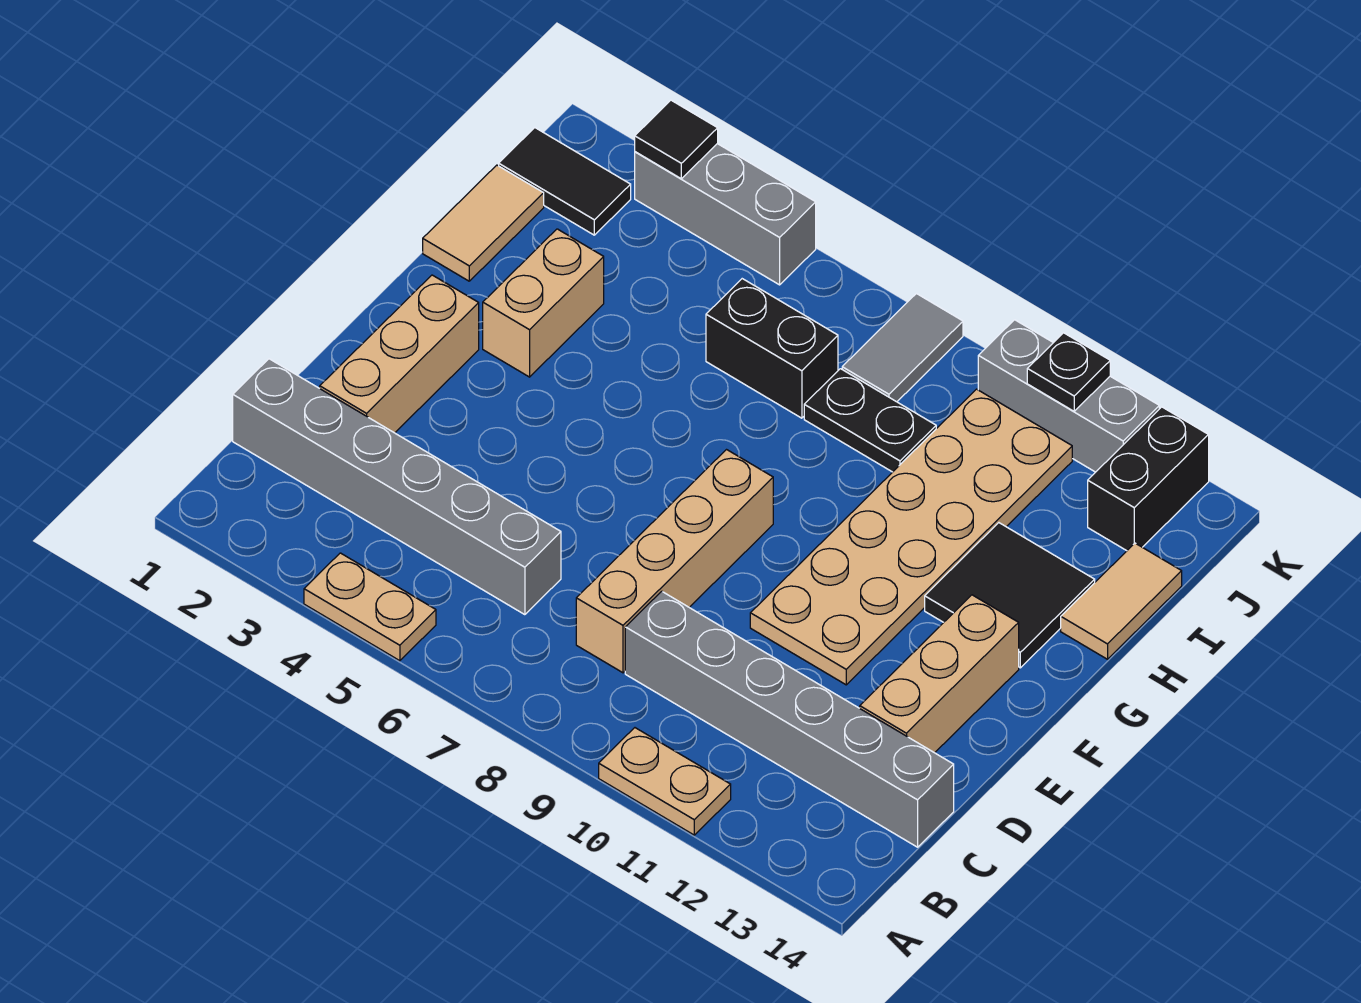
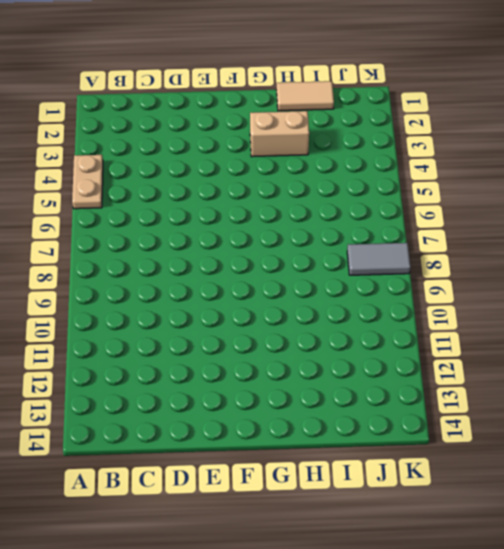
none -> tan plate A10:A11 level 1
none -> grey brick C1:C6 level 1
none -> tan brick C8:F8 level 1

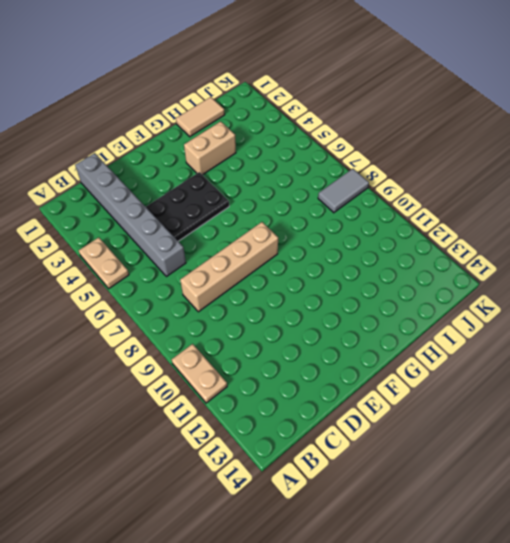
black plate D4:F5 level 1 -> none
none -> grey brick C9:C14 level 1
none -> tan brick D2:F2 level 1
none -> tan brick D13:F13 level 1

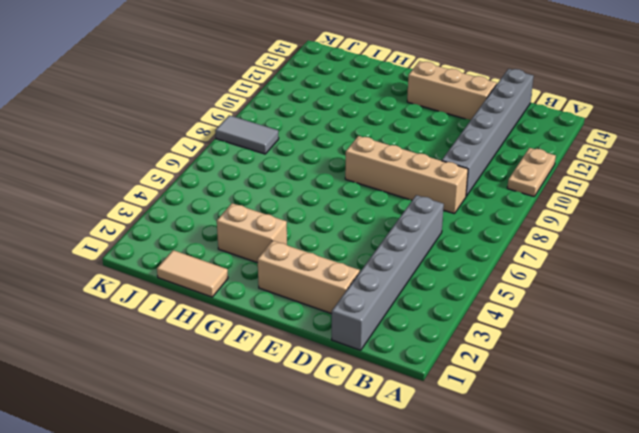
none -> tan plate A4:A5 level 1
none -> tan plate E10:J11 level 1
none -> black tile G12:H13 level 1

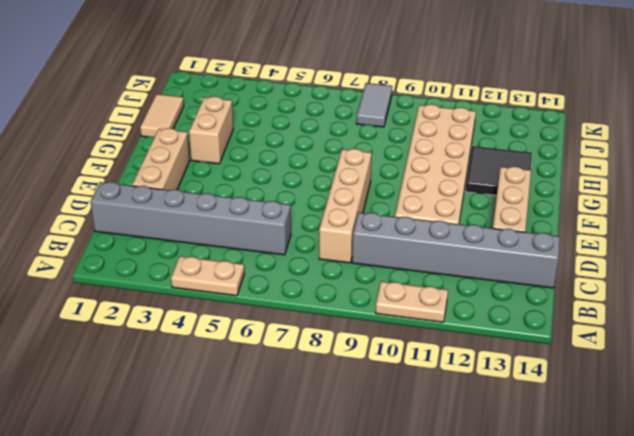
none -> tan tile H14:I14 level 1
none -> black brick I6:I7 level 1
none -> black plate I8:I9 level 1

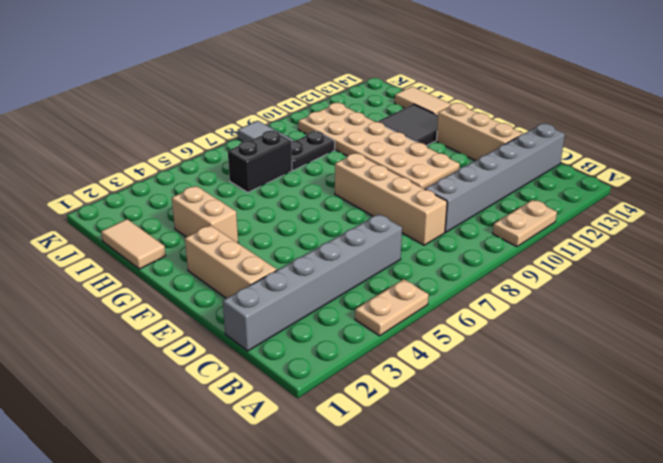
none -> black tile J1:J2 level 1
none -> black brick J13:K13 level 1
none -> grey brick K3:K5 level 1

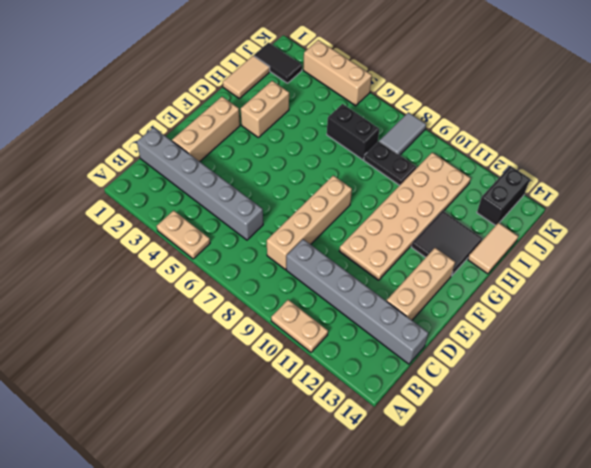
tan brick K3:K5 level 1 -> grey brick K3:K5 level 1
none -> grey brick K10:K12 level 1
none -> black tile K3 level 2
none -> black plate K11 level 2

